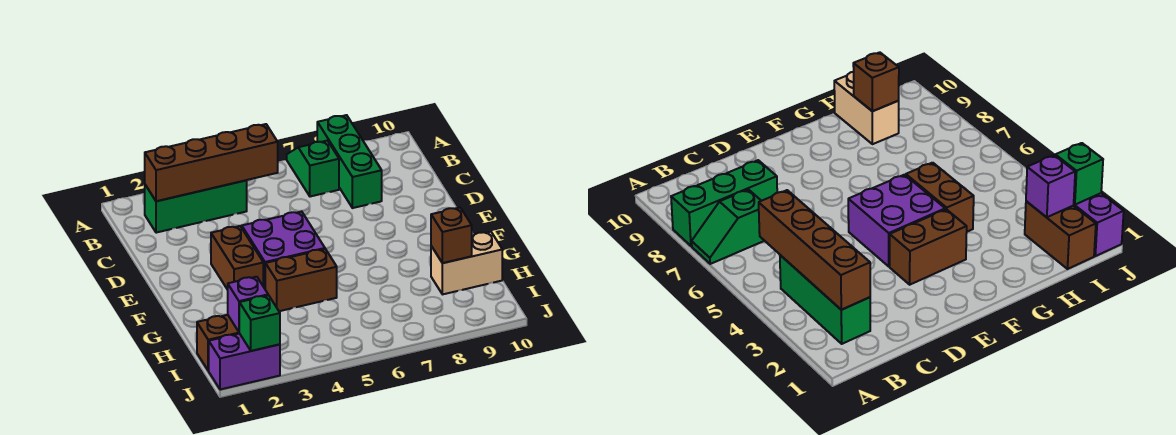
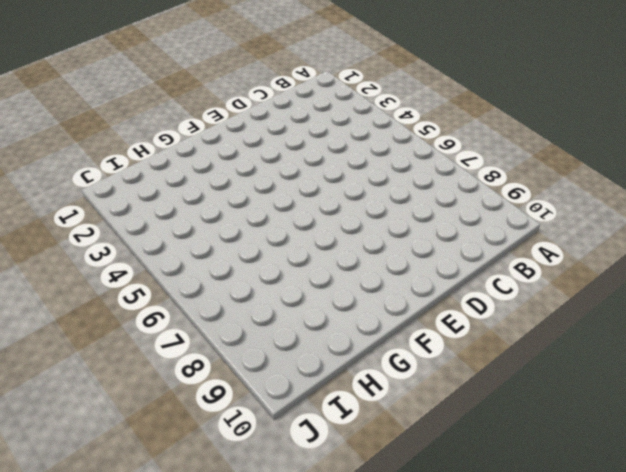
none -> green slope A7:B7 level 1 top B
none -> green brick A8:C8 level 1
none -> green brick B2:B4 level 1

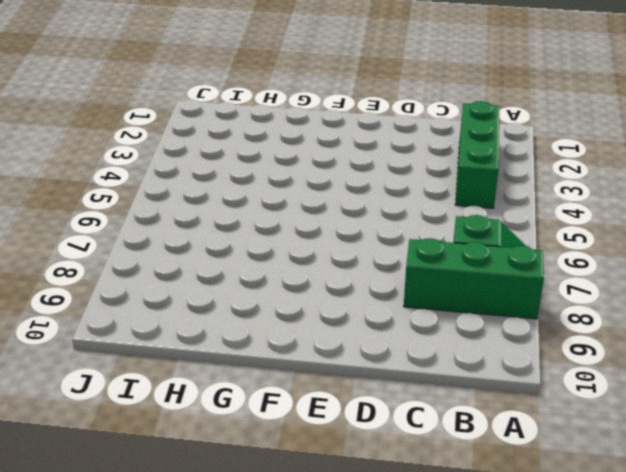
none -> brown brick E3:F3 level 1
none -> purple brick E4:F5 level 1
none -> brown brick G4:G5 level 1

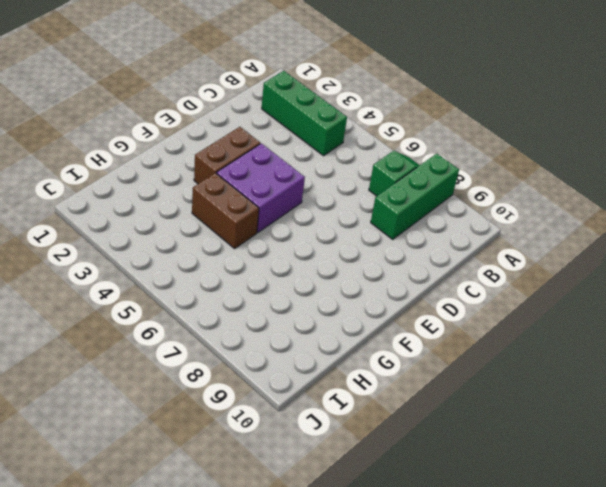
none -> tan brick H9:H10 level 1
none -> brown brick I1:I2 level 1
none -> purple brick J1:J2 level 1

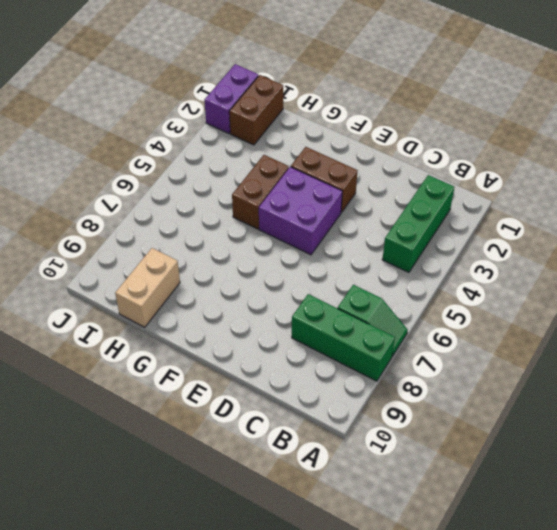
none -> brown brick B2:B5 level 2
none -> brown brick H9 level 2
none -> purple brick I2 level 2

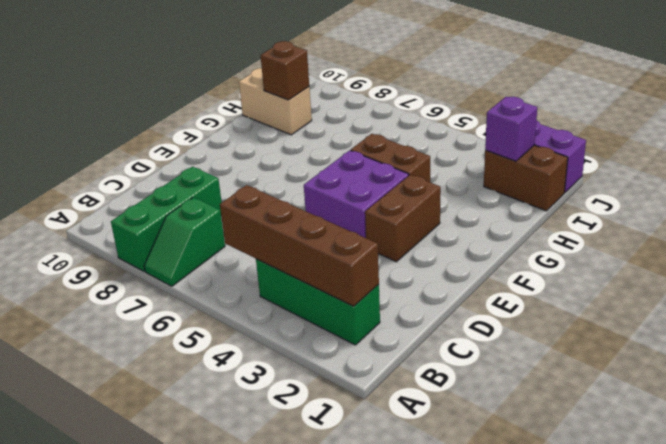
none -> green brick J2 level 2

